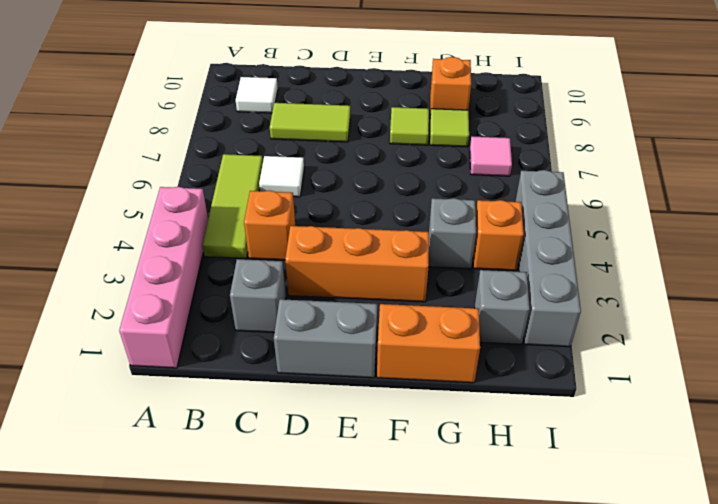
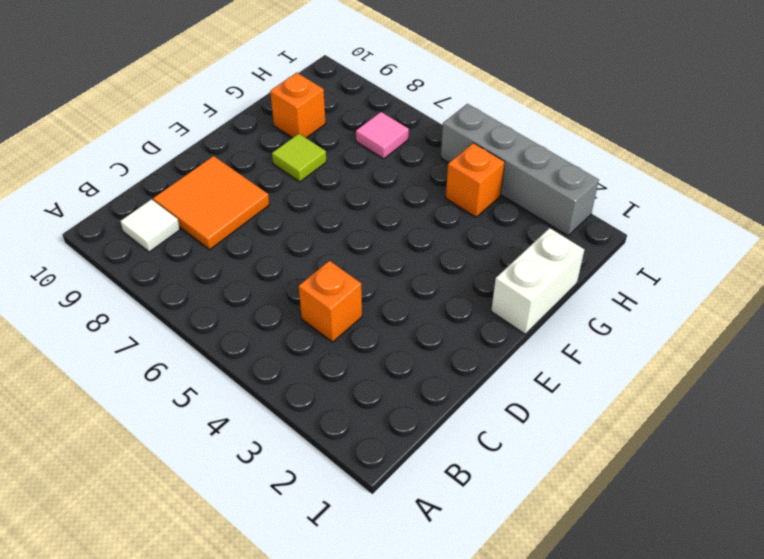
orange tile C8:D9 level 1 -> lime tile C8:D8 level 1
white brick F1:G1 level 1 -> orange brick F1:G1 level 1
none -> pink brick A1:A4 level 1
none -> lime tile B4:B6 level 1
none -> grey brick C2 level 1

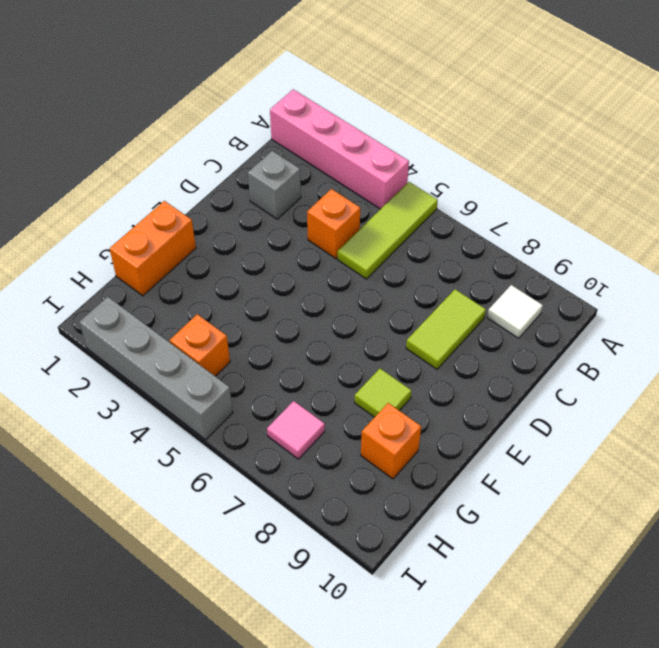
lime tile A5:C5 level 1 -> lime tile B4:B6 level 1
none -> white tile C6 level 1
none -> grey brick D1:E1 level 1
none -> orange brick D3:F3 level 1

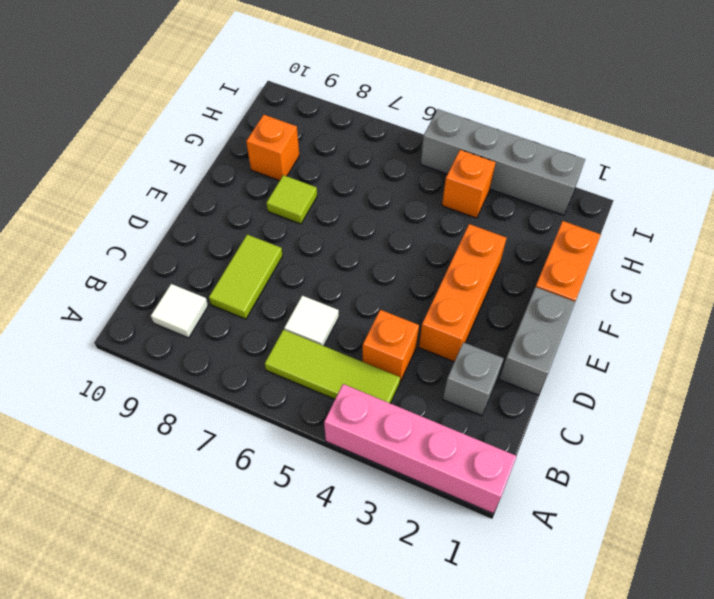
none -> grey brick G4 level 1
none -> lime tile G8 level 1
none -> grey brick H2 level 1

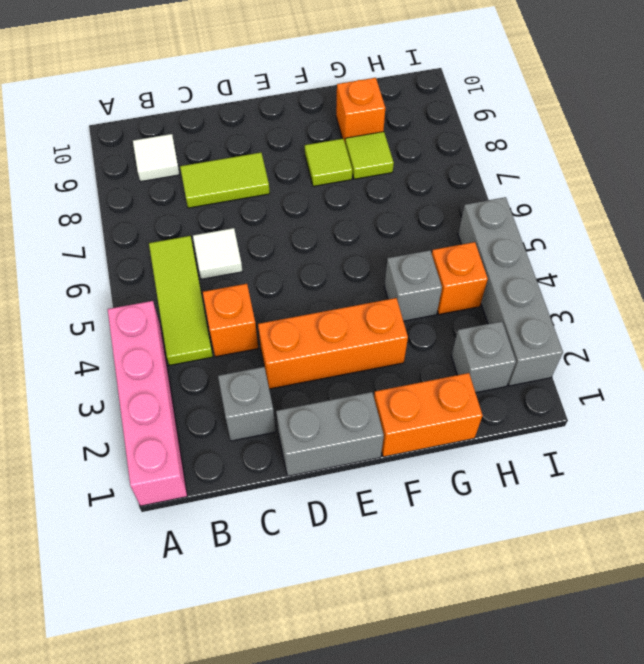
none -> pink tile H7 level 1

